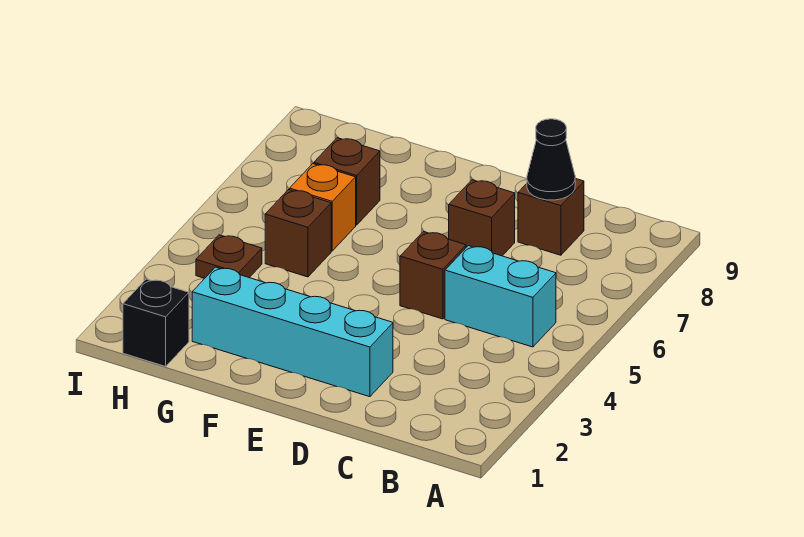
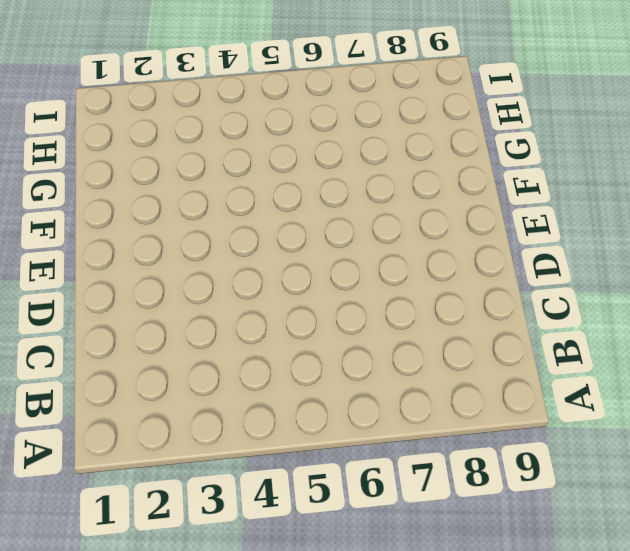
none -> cyan brick B5:C5 level 1
none -> brown brick C8 level 1

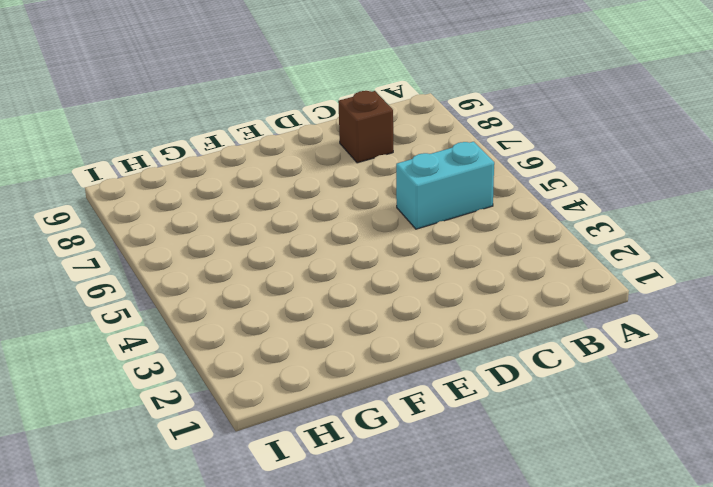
none -> cyan brick D2:G2 level 1
none -> brown brick D5 level 1

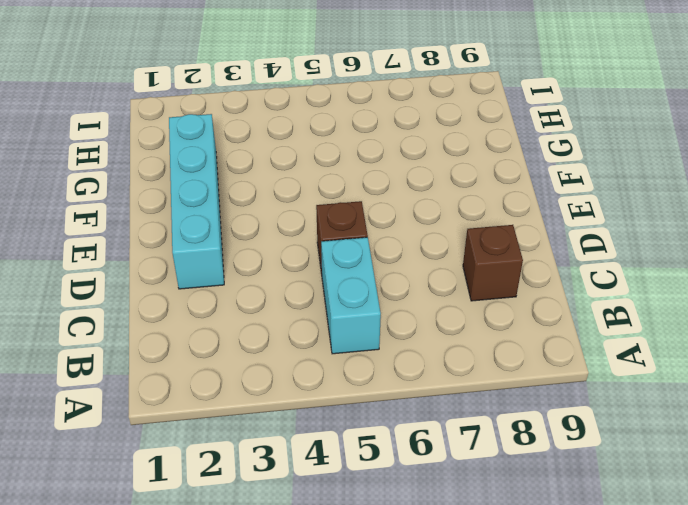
none -> brown brick D7 level 1
none -> brown brick G5 level 1

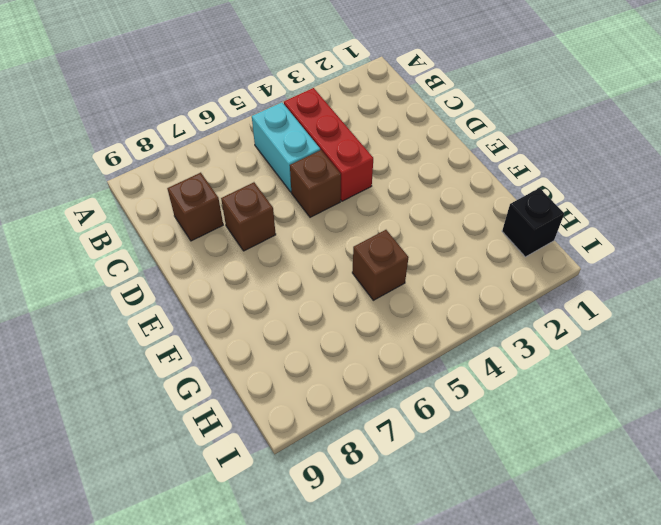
red brick B4:D4 level 1 -> none
none -> cyan brick D2:G2 level 1
none -> orange brick G6 level 1

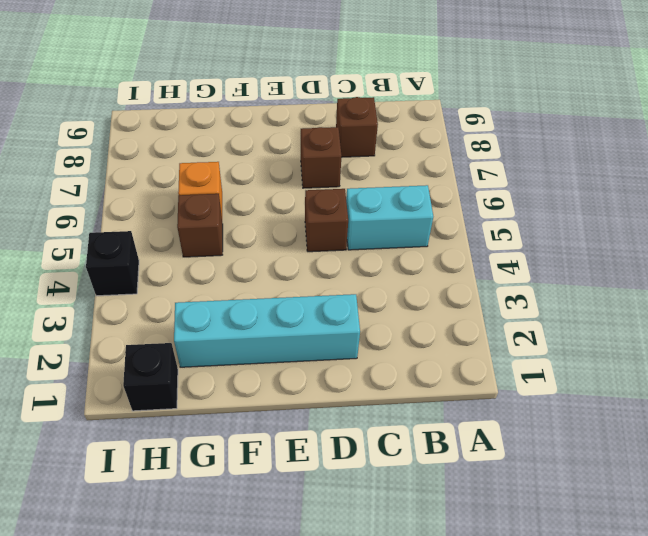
black brick I4 level 1 -> none
none -> brown brick G7 level 1
none -> brown plate H4 level 1

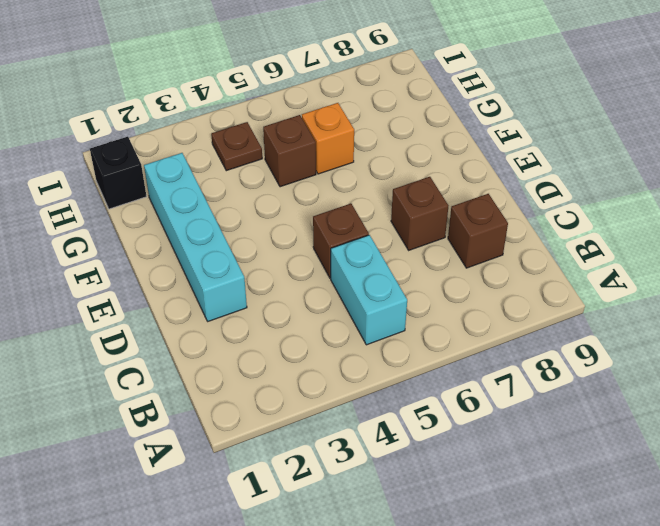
none -> brown brick G7 level 1
none -> black cone C8 level 2

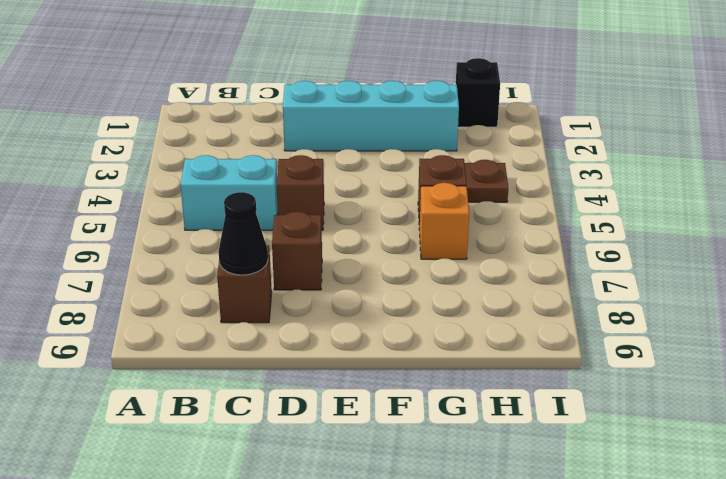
none -> brown brick G7 level 1

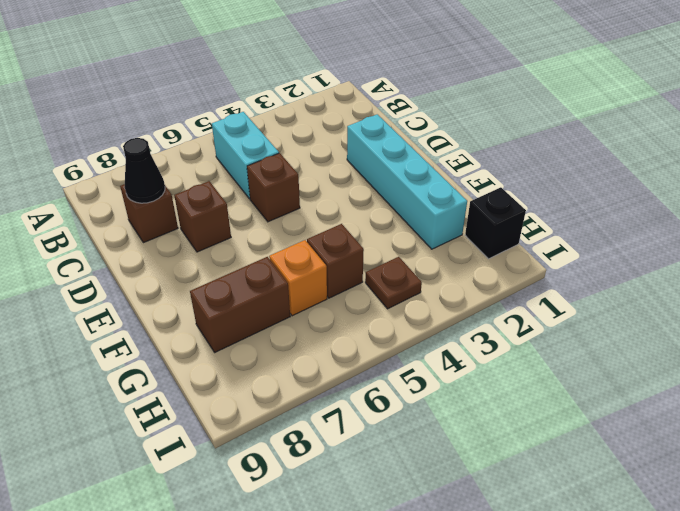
brown brick G7:G8 level 1 -> brown brick G7 level 1

